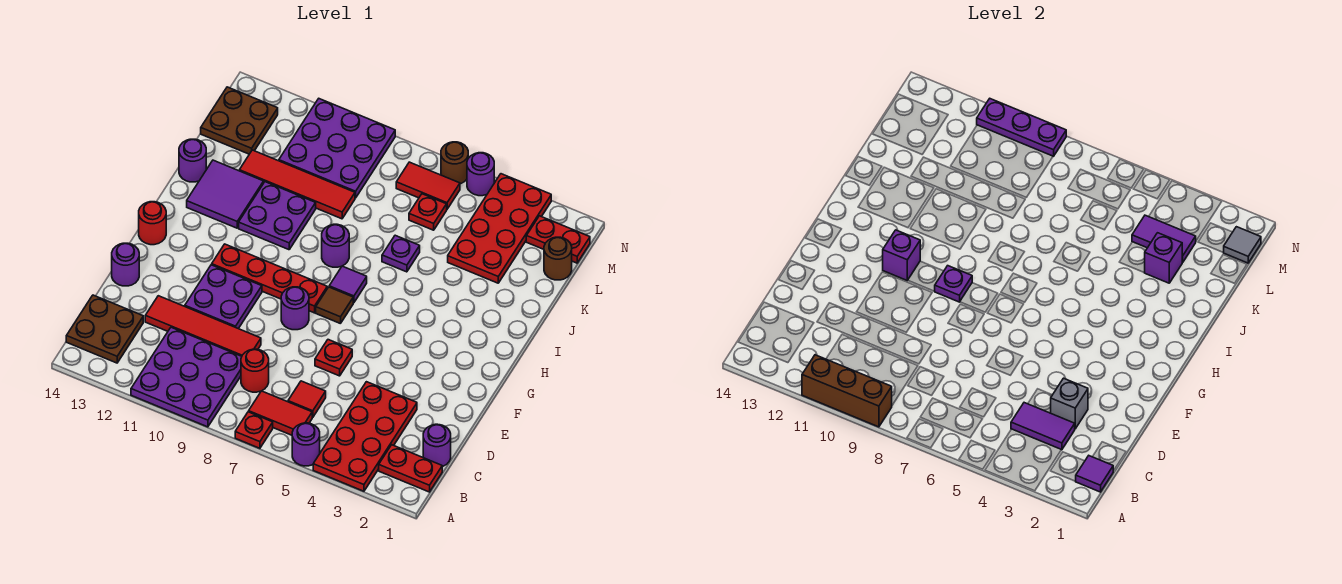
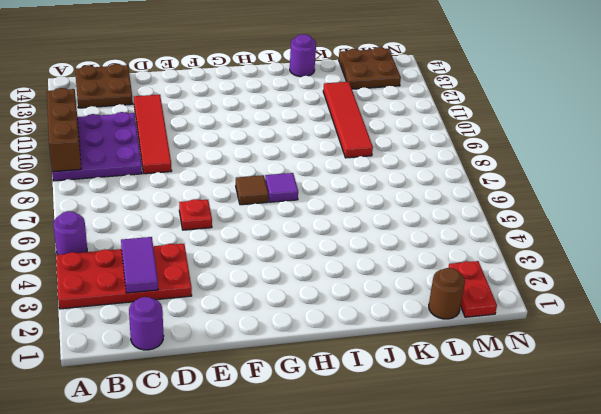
none -> red plate A7 level 1
none -> red plate B1:B2 level 1
none -> red tile B6:B7 level 1
none -> red tile C6 level 1

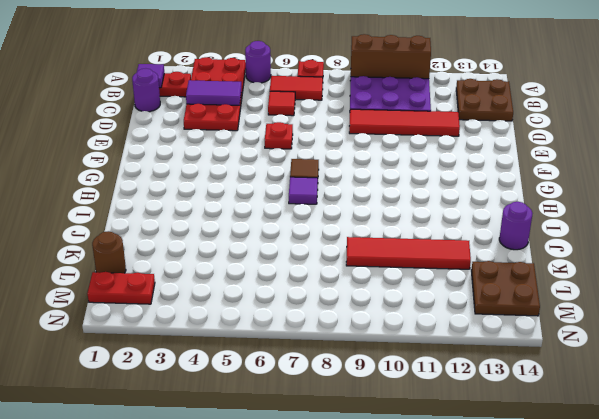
none -> red round brick C8 level 1
none -> purple plate E10:F11 level 1
none -> purple round brick E14 level 1
none -> purple round brick F8 level 1

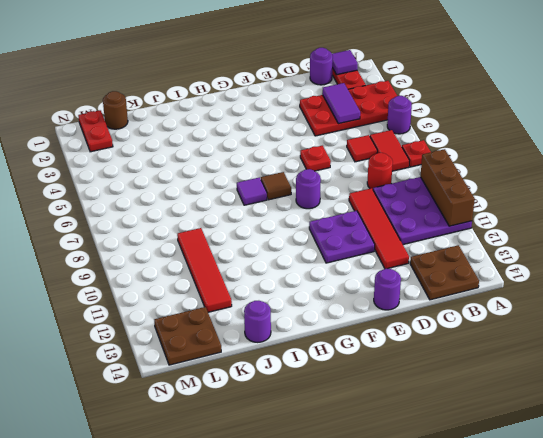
none -> red plate G8:G11 level 1
none -> red round brick G14 level 1
none -> purple round brick I8 level 1
none -> purple plate I10:J11 level 1

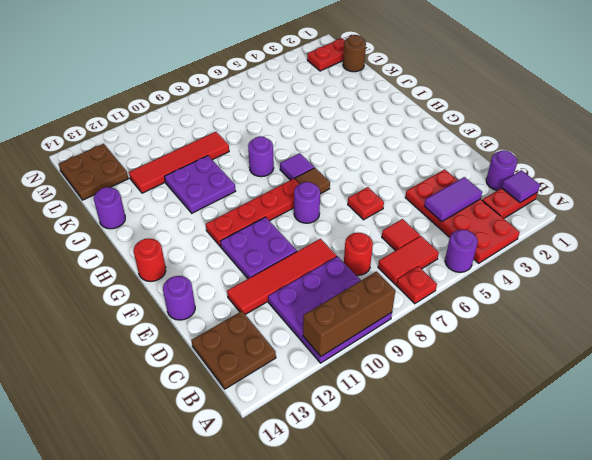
none -> purple tile I12:J13 level 1
none -> purple plate J6 level 1
none -> red plate K3:N4 level 1
none -> red plate L6 level 1

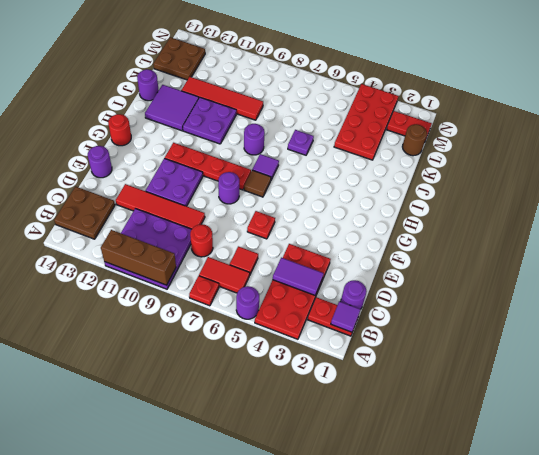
none -> red plate L6 level 1
none -> purple plate L9:N11 level 1
none -> red tile M6:M7 level 1
none -> purple round brick N5 level 1

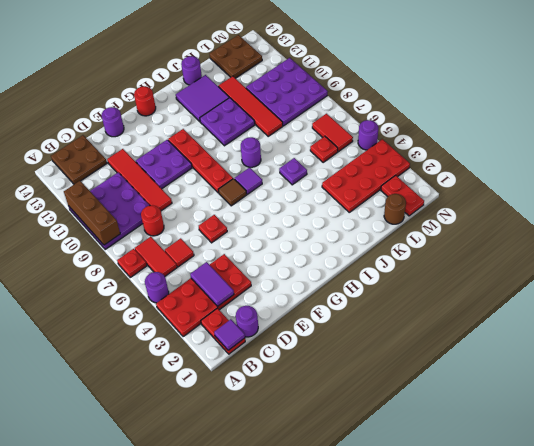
none -> purple round brick F8 level 1
none -> brown round brick N6 level 1
none -> grey brick D3 level 2
none -> purple plate G9 level 2

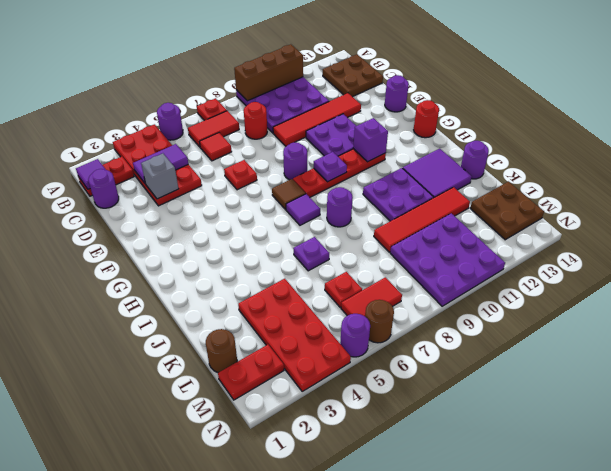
none -> purple brick K3 level 2
none -> purple tile L3:L4 level 2
none -> grey tile M1 level 2
none -> purple plate N9:N11 level 2

